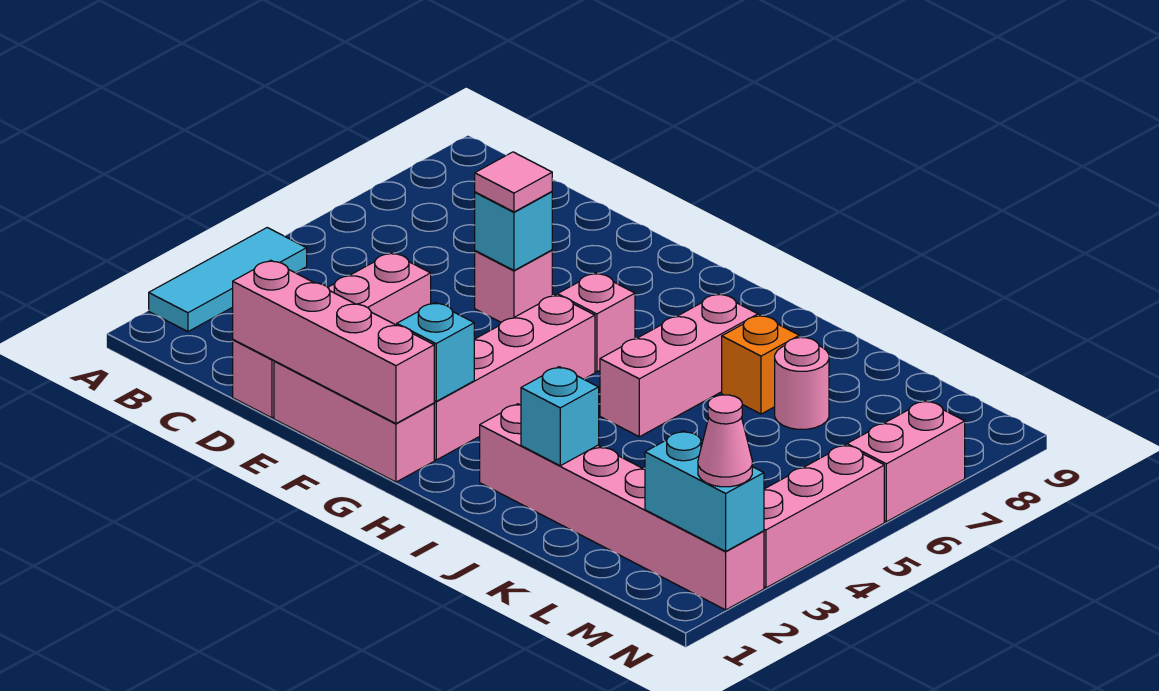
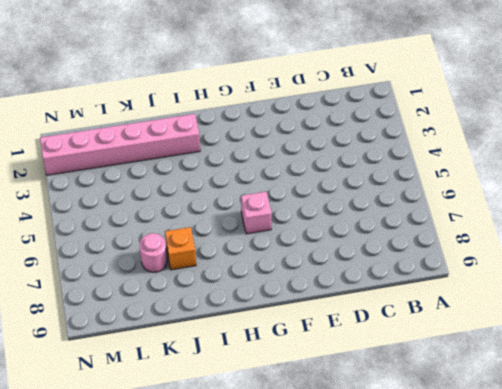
none -> cyan tile A2:A4 level 1
none -> pink brick D1:D4 level 1
none -> pink brick E1:G1 level 1

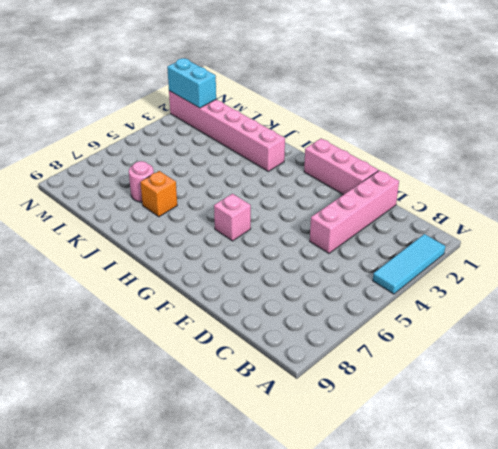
none -> pink brick E6 level 1
none -> pink brick G2:G5 level 1
none -> pink brick I5:I7 level 1

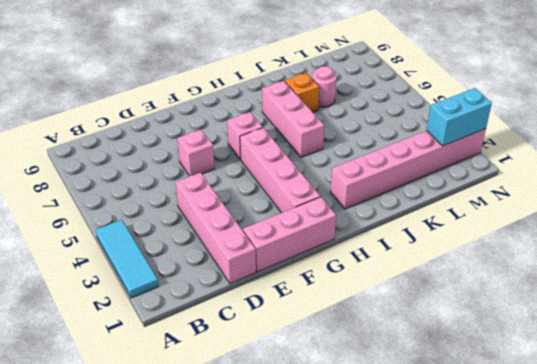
none -> pink brick N3:N5 level 1
none -> pink brick N6:N7 level 1
none -> pink brick D1:G1 level 2

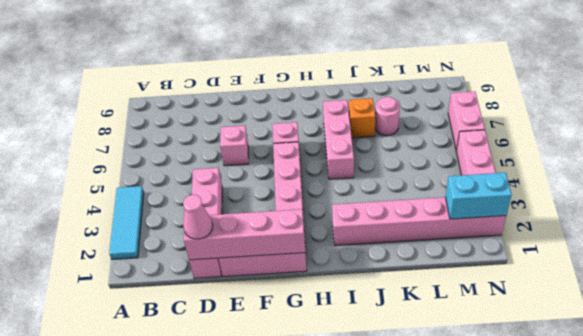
pink cone D1 level 3 -> pink cone N2 level 3
none -> cyan brick E6 level 2
none -> cyan brick G2 level 2
none -> cyan brick J2 level 2

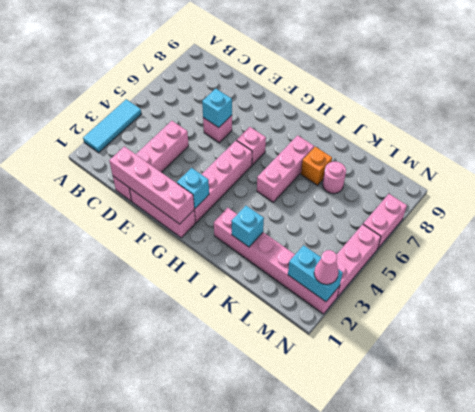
none -> pink tile E6 level 3

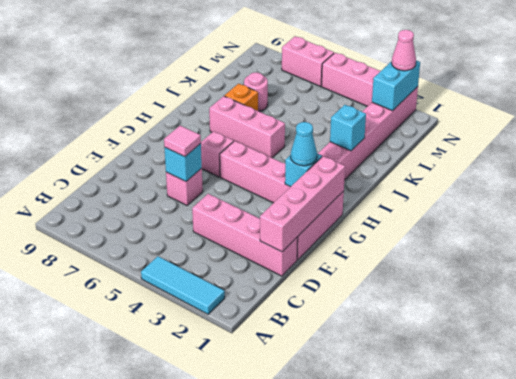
cyan cone G2 level 3 -> none

